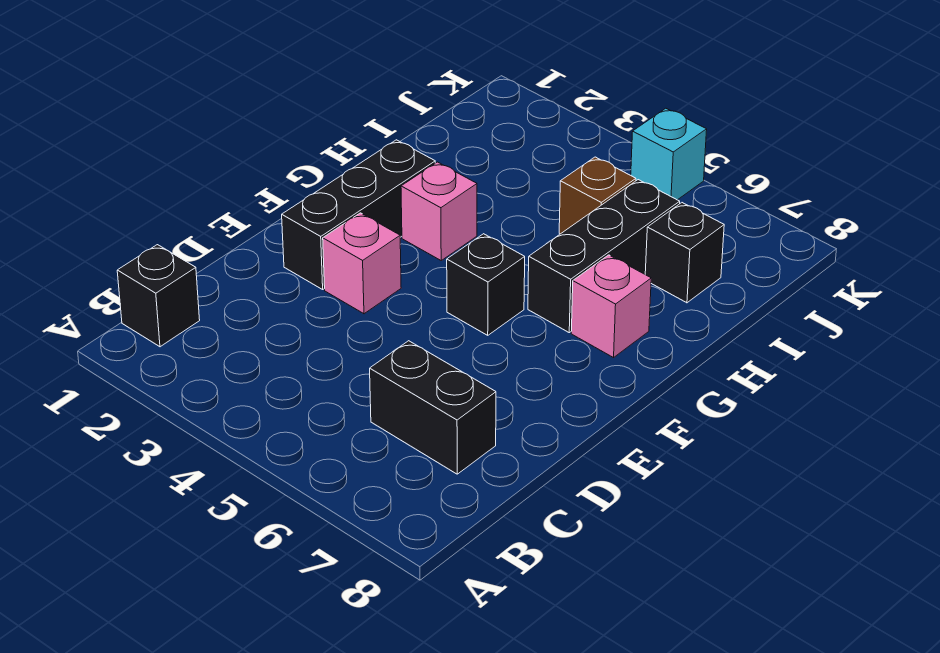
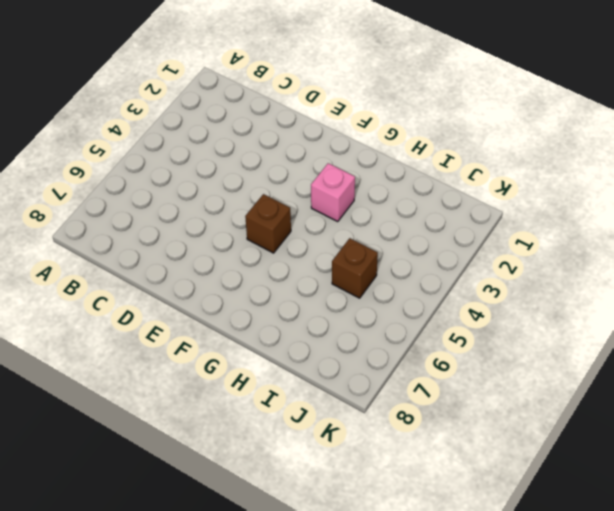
brown brick F5 level 1 -> black brick F5 level 1
none -> black brick B1 level 1
none -> black brick C6:C7 level 1

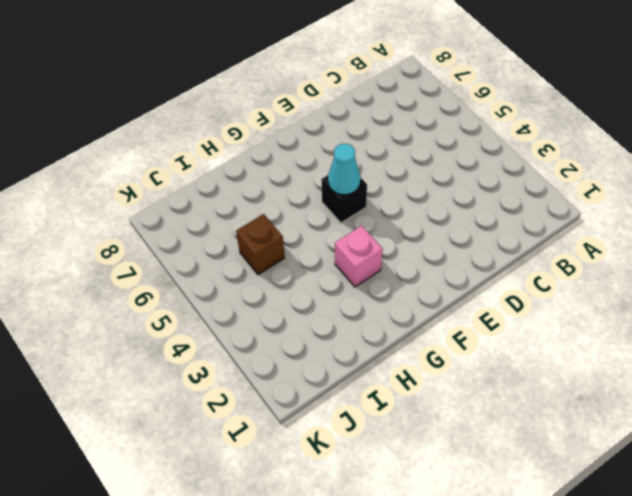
cyan cone F5 level 2 -> none
none -> black brick B1 level 1
none -> black brick C6:C7 level 1

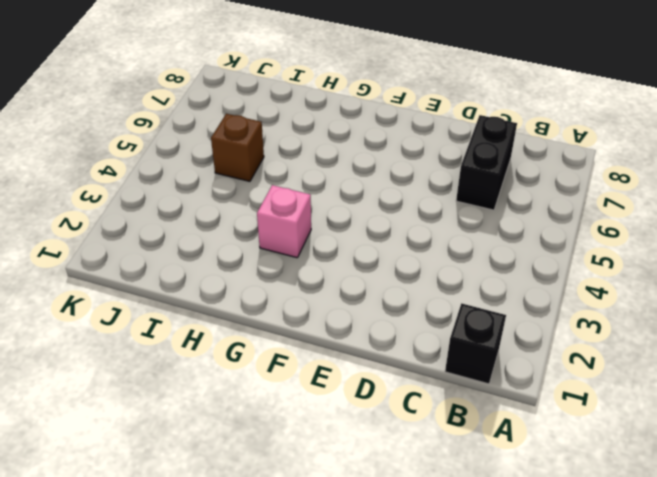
none -> black brick E2:G2 level 1
none -> pink brick E3 level 1

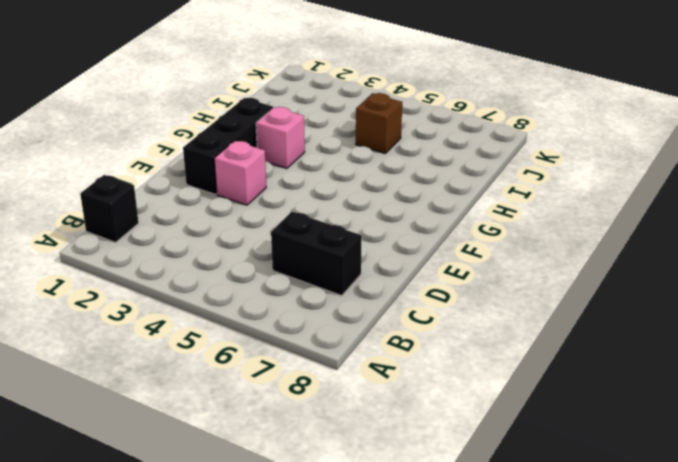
none -> black brick F5 level 1
none -> black brick G6:I6 level 1

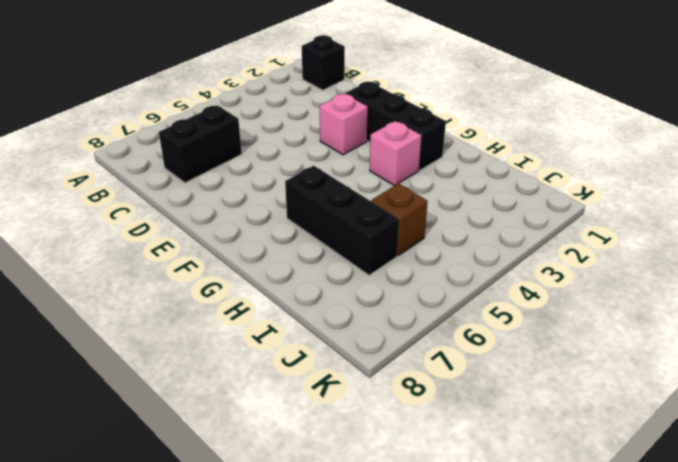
none -> black brick F5 level 1
none -> pink brick G7 level 1

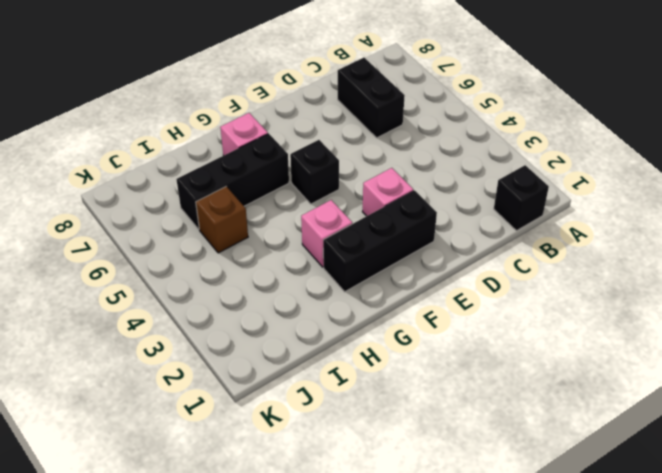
none -> black brick I7 level 1
none -> cyan brick K5 level 1

